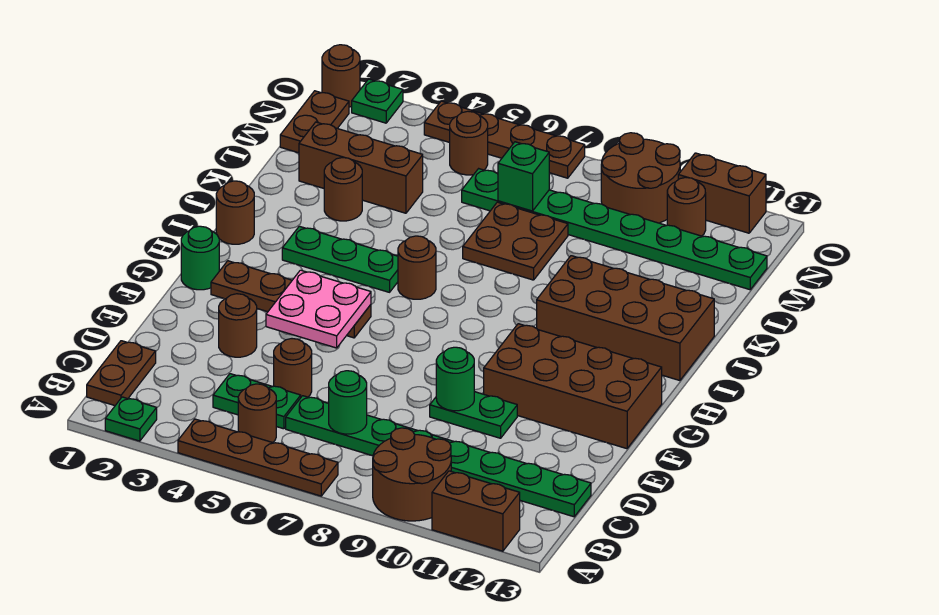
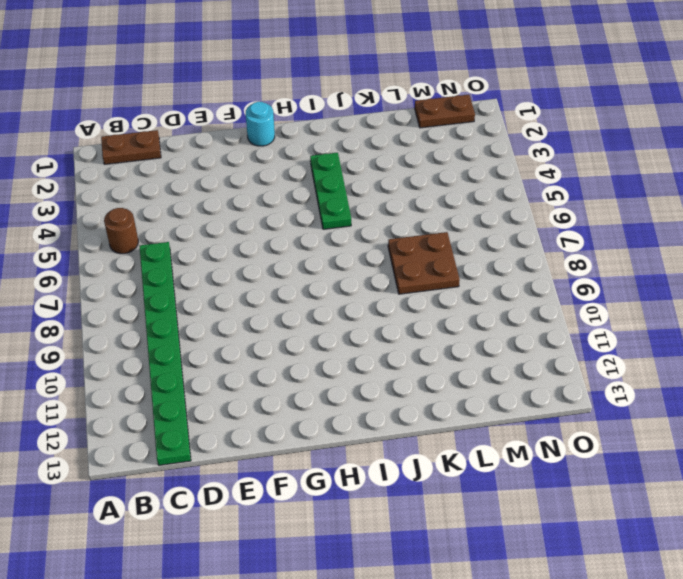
cyan round brick G1 level 1 -> green round brick G1 level 1
none -> green plate A2 level 1
none -> brown plate A4:A7 level 1
none -> brown round brick A9:B10 level 1
none -> brown brick A11:A12 level 1

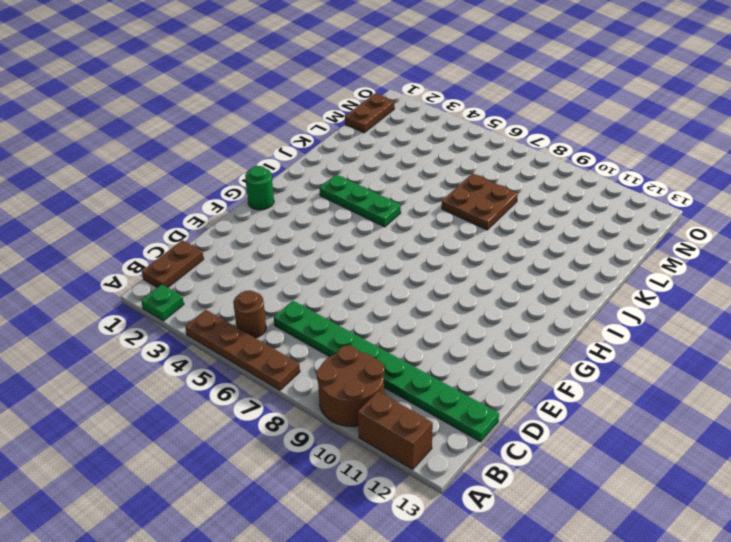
none -> green plate C4:C5 level 1
none -> brown round brick D5 level 1
none -> brown round brick E3 level 1
none -> green plate E9:E10 level 1

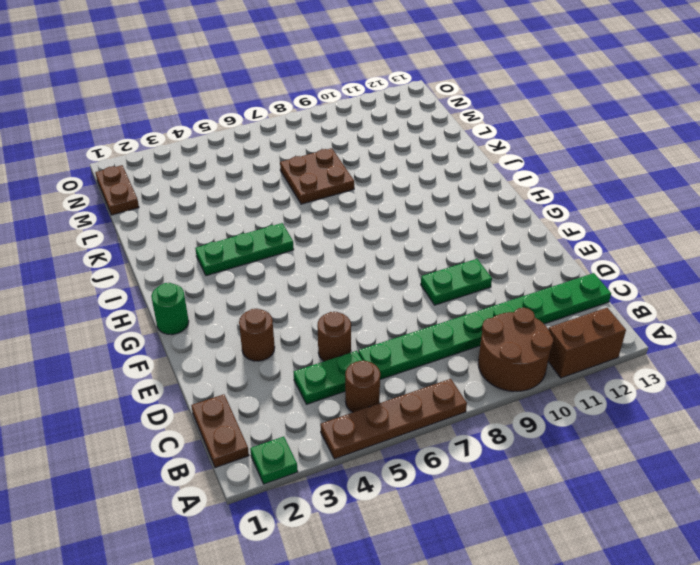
none -> brown brick F10:G13 level 1
none -> brown plate G2:G5 level 1
none -> brown round brick I1 level 1
none -> brown round brick I6 level 1

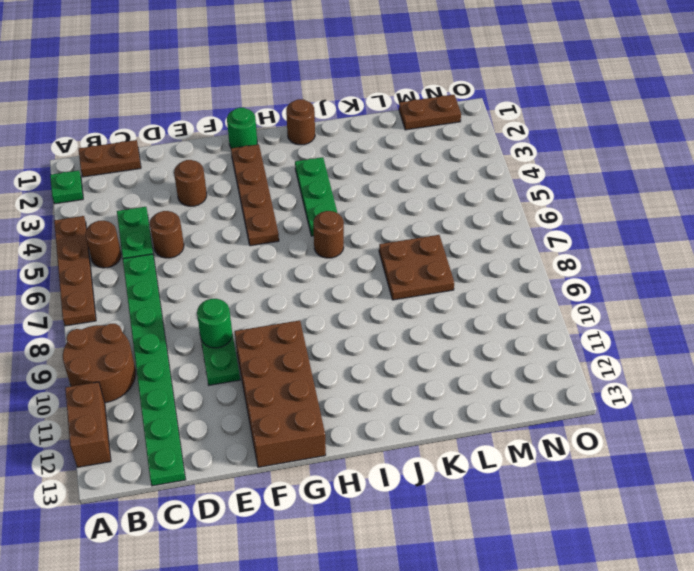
none -> brown brick I10:J13 level 1
none -> brown round brick K3 level 1
none -> brown brick L2:L4 level 1
none -> green plate M6:M13 level 1

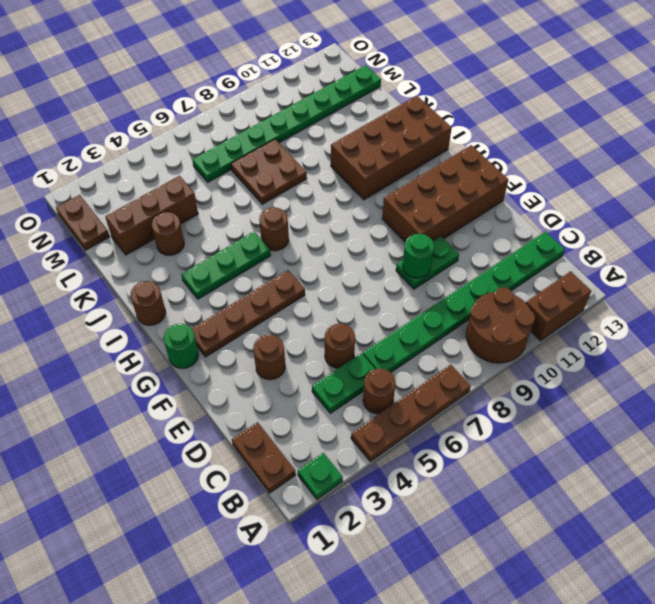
none -> brown round brick N5 level 1
none -> brown round brick N9:O10 level 1
none -> brown round brick N11 level 1
none -> brown round brick O1 level 1

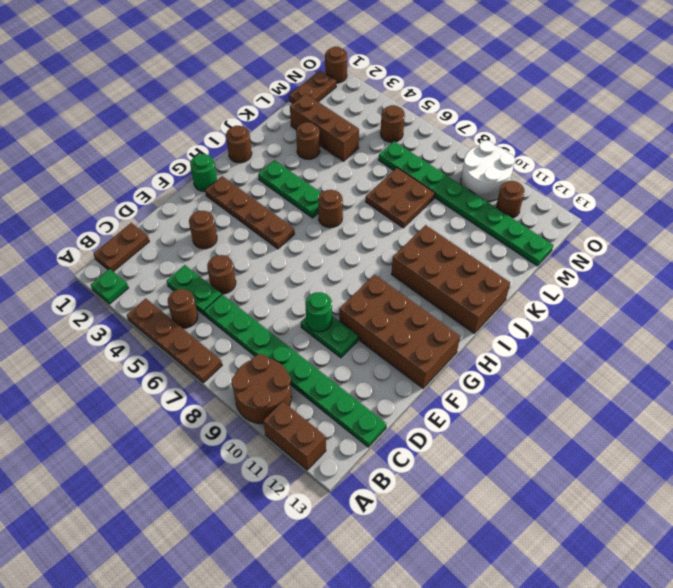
white round brick N9:O10 level 1 -> brown round brick N9:O10 level 1
none -> green plate O2 level 1
none -> brown plate O4:O7 level 1
none -> brown brick O11:O12 level 1
none -> green round brick C7 level 2

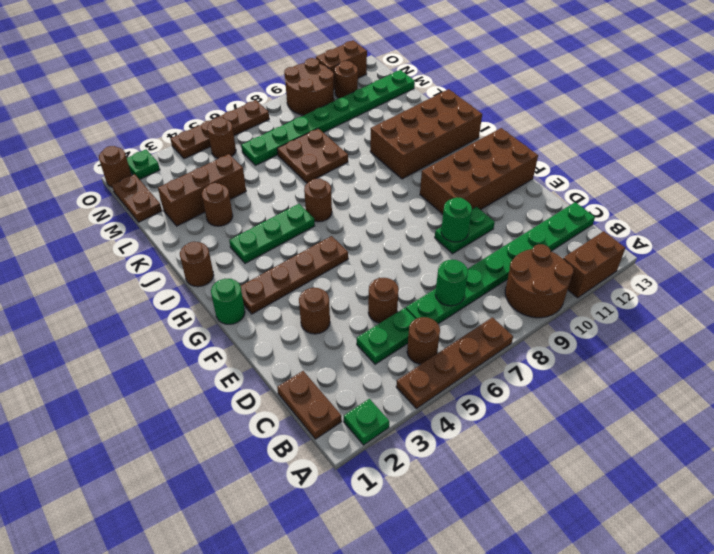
none -> pink plate F4:G5 level 2
none -> green brick M7 level 2

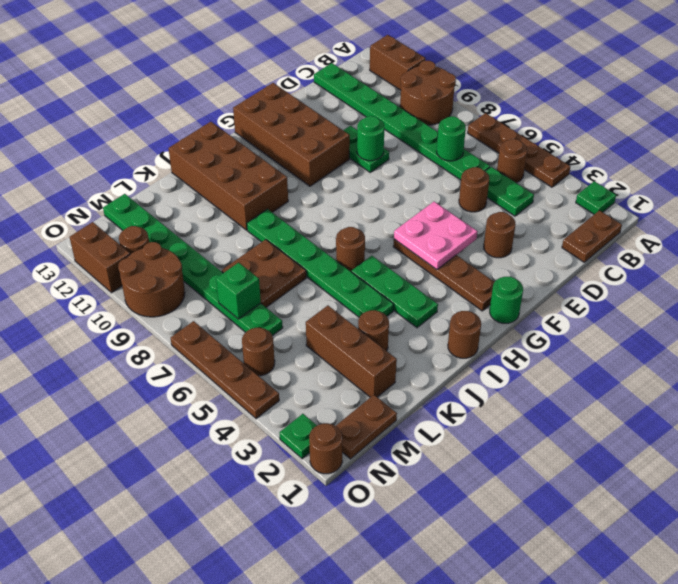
green plate J4:J9 level 1 -> none

